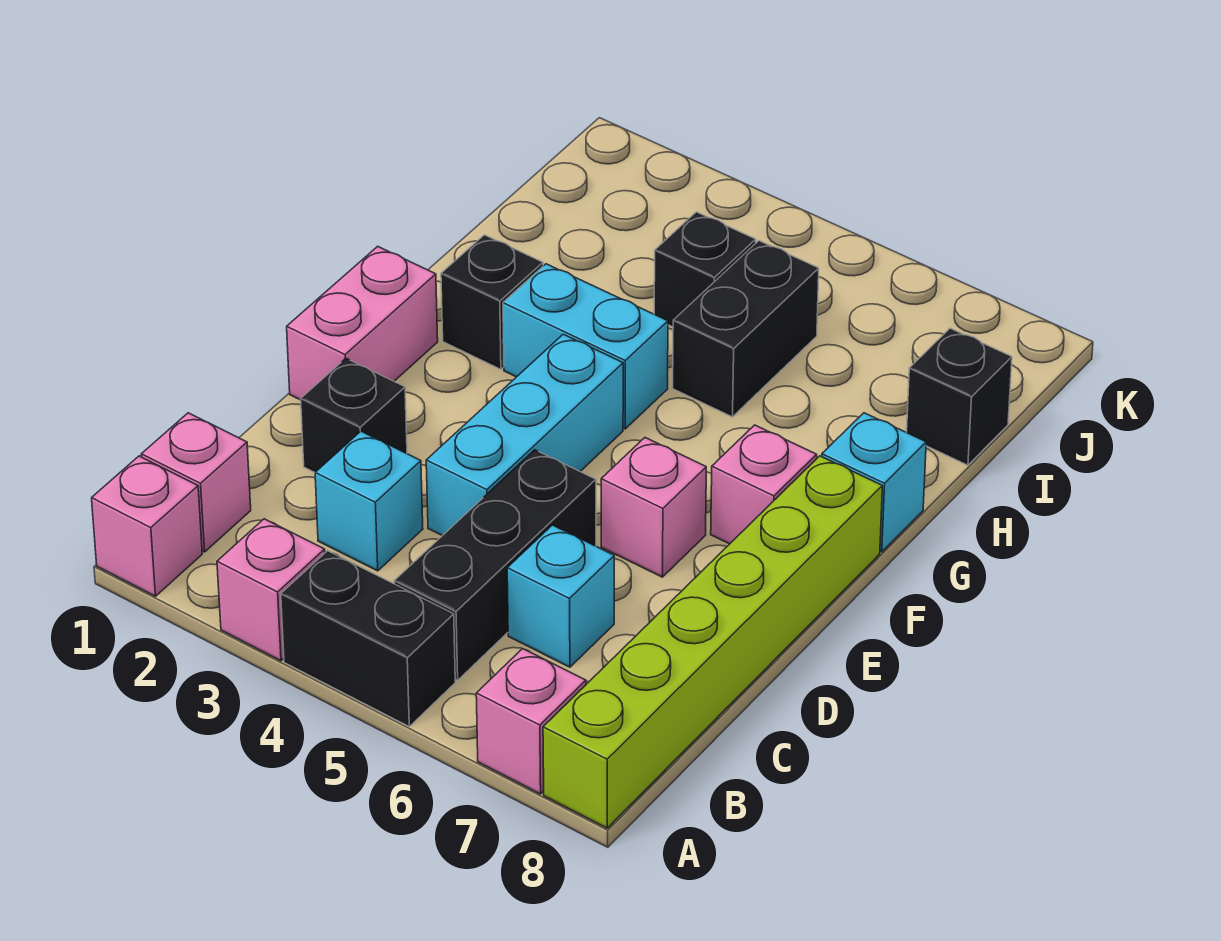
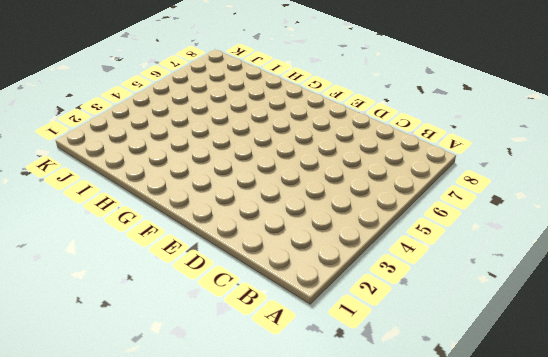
none -> pink brick A1 level 1
none -> pink brick A3 level 1
none -> black brick A4:A5 level 1

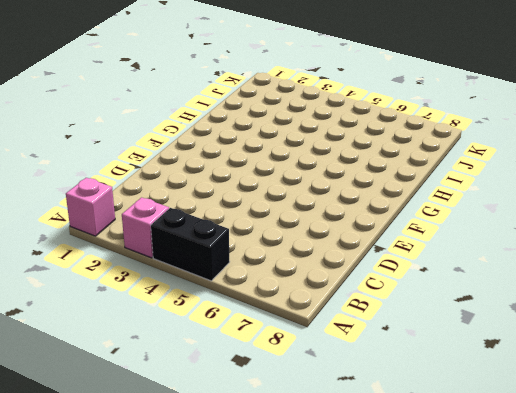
none -> pink brick A7 level 1
none -> lime brick A8:F8 level 1
none -> pink brick B1 level 1

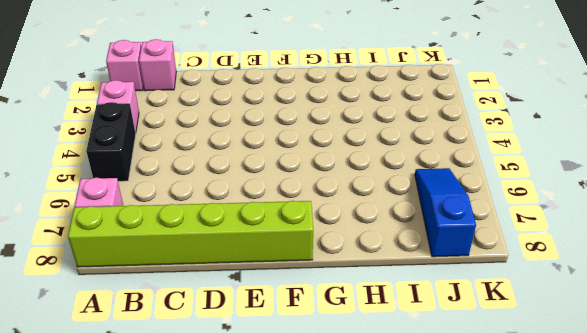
blue slope J6:J8 level 1 top 8 -> none
none -> black brick B5:D5 level 1
none -> cyan brick C3 level 1
none -> cyan brick C6 level 1

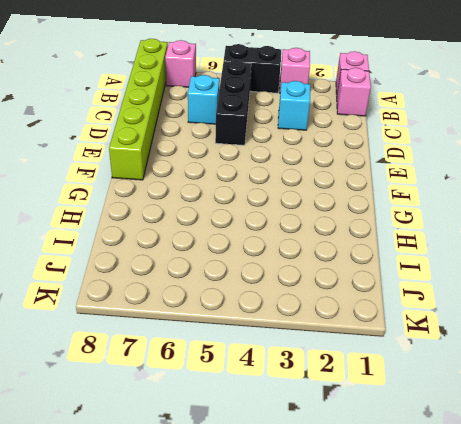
none -> black brick D2 level 1
none -> cyan brick D4:F4 level 1
none -> pink brick E1:F1 level 1

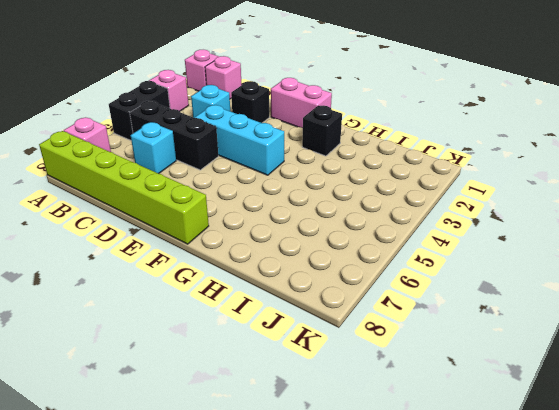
none -> pink brick E6 level 1
none -> pink brick F7 level 1
none -> cyan brick G3:G4 level 1

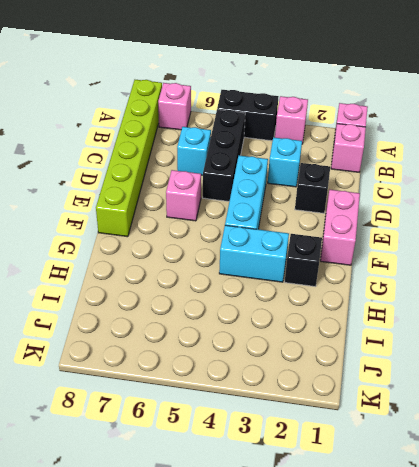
none -> pink brick F7 level 1
none -> cyan brick G8 level 1
none -> black brick H5:I5 level 1

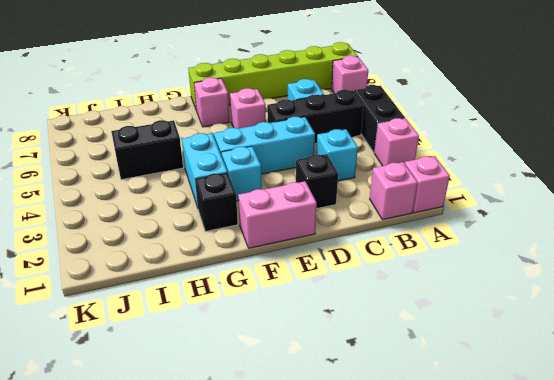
cyan brick F3 level 1 -> cyan brick G8 level 1
none -> black brick I4 level 1
none -> black brick I8 level 1

